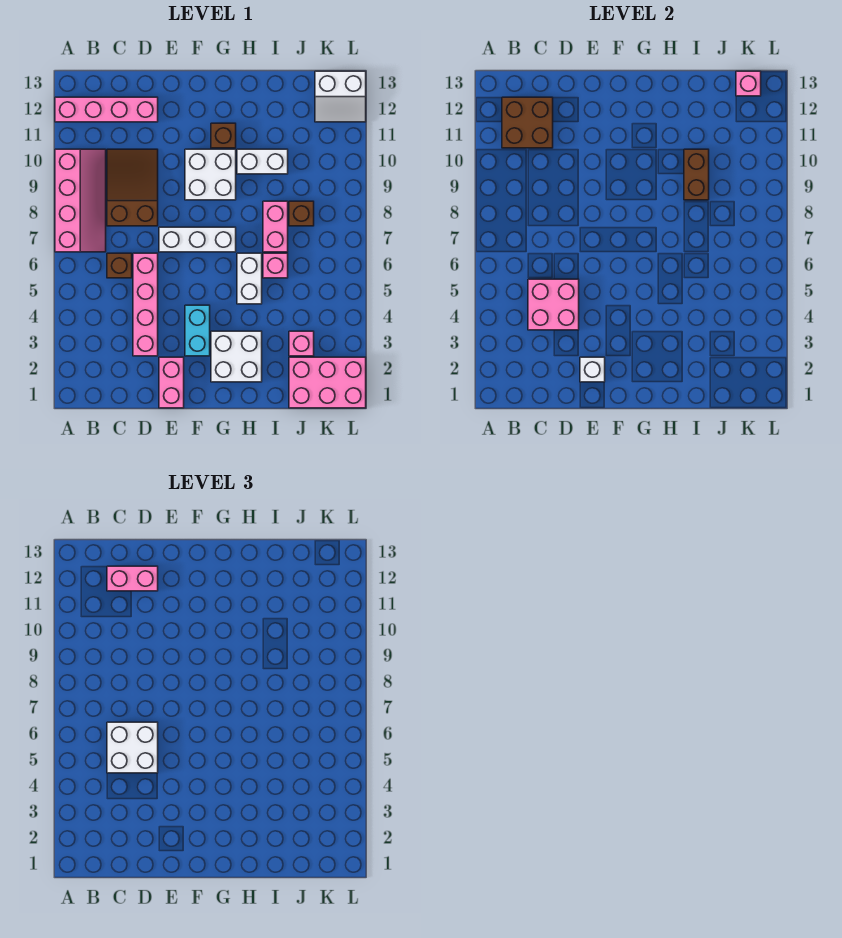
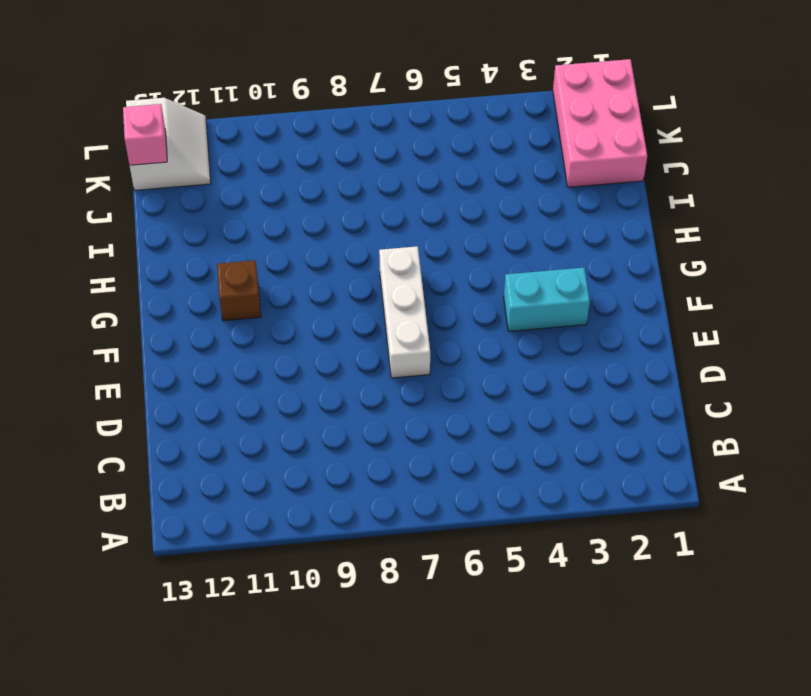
none -> pink slope A7:B10 level 1 top A
none -> pink brick A12:D12 level 1
none -> brown brick C6 level 1

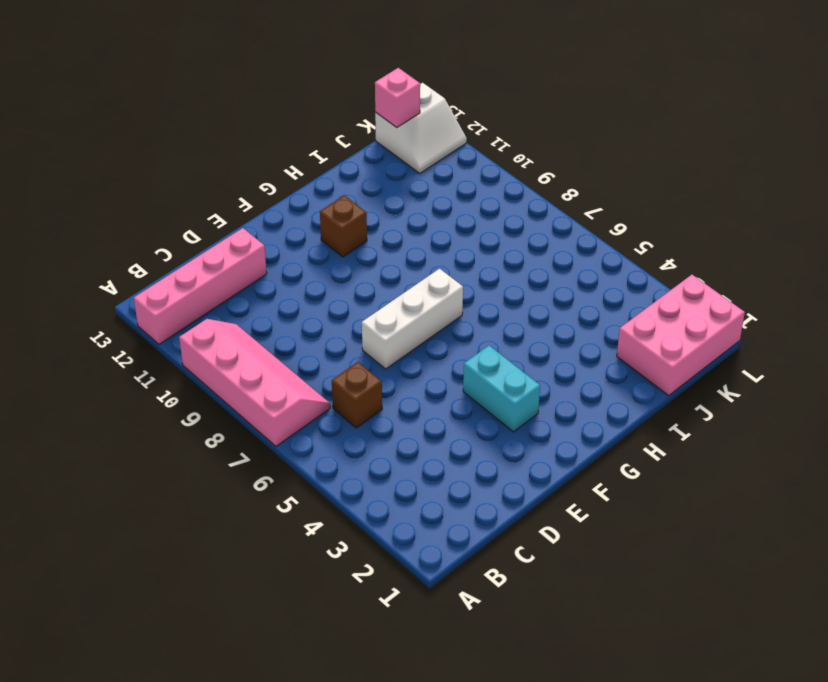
none -> brown slope C8:D10 level 1 top 8
none -> pink brick D3:D6 level 1
none -> pink brick E1:E2 level 1

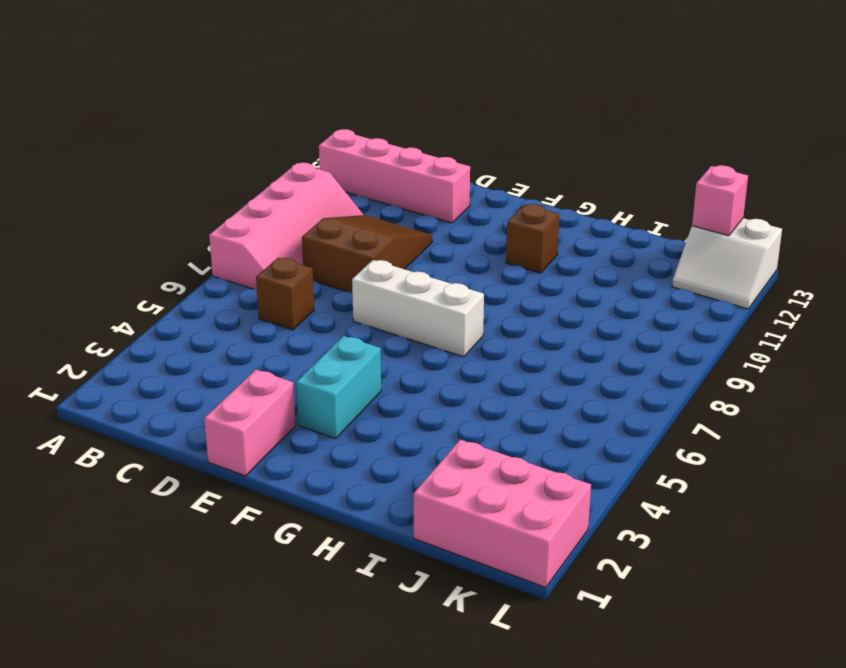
none -> pink brick D3:D6 level 1
none -> white brick F9:G10 level 1
none -> white brick G2:H3 level 1

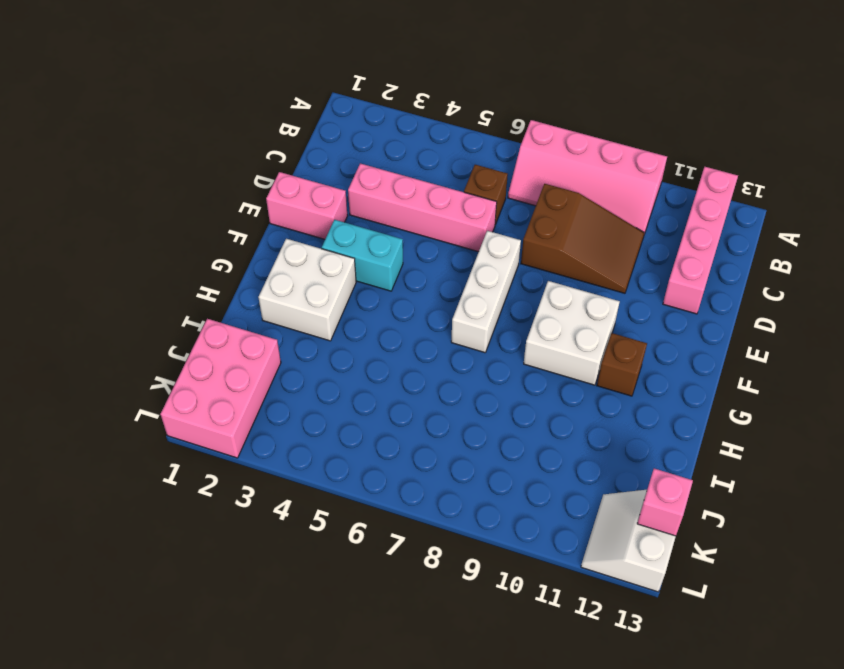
none -> white brick H5:H6 level 1
none -> white brick H10:I10 level 1
none -> pink brick I6 level 1

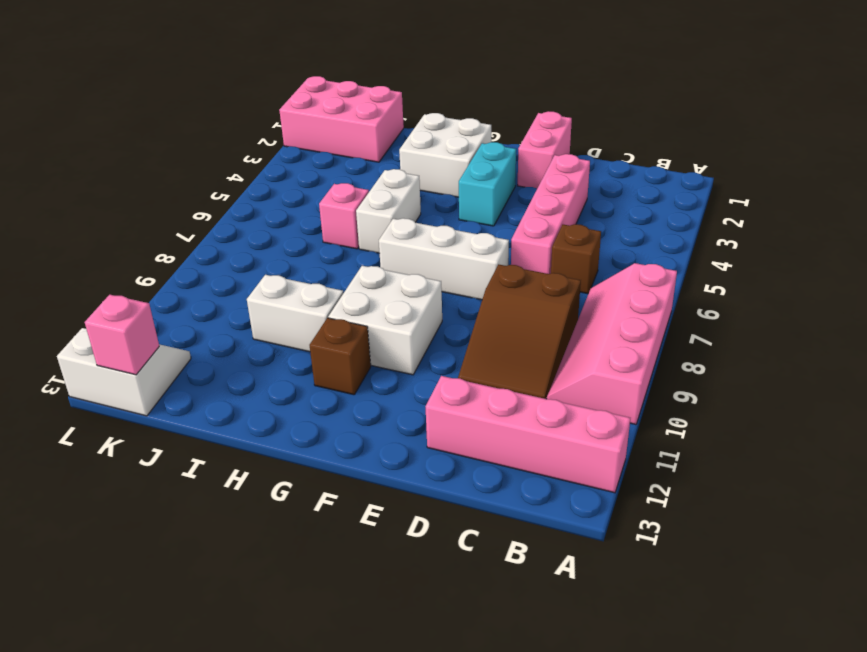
none -> pink brick I7:I8 level 1
none -> pink brick J3 level 1
none -> brown brick J8 level 1

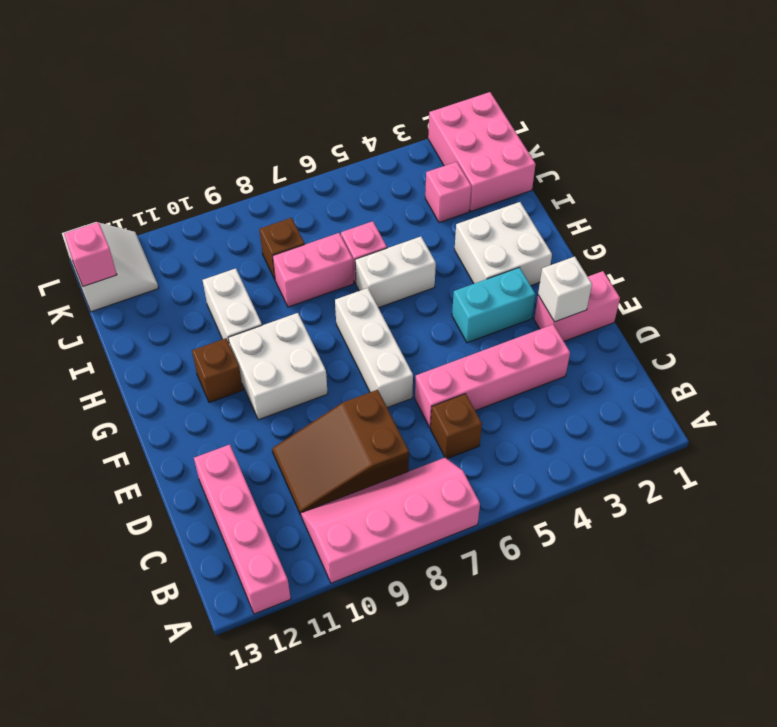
none -> brown brick B11:C12 level 2
none -> pink brick C4:D5 level 2
none -> brown brick I9:I10 level 2

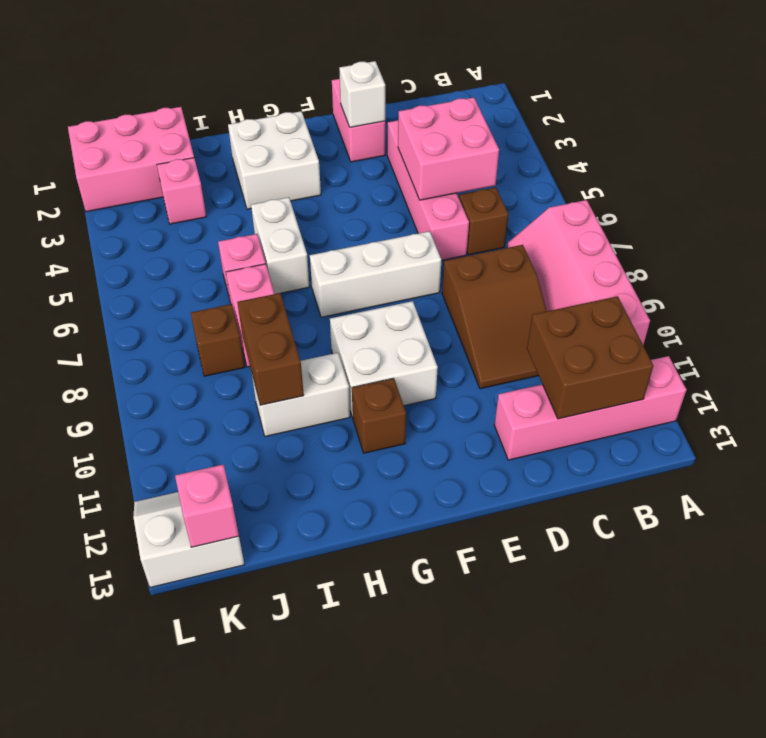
none -> cyan brick F3:F4 level 1
none -> white brick C5:D6 level 3
none -> pink brick C12:D12 level 3

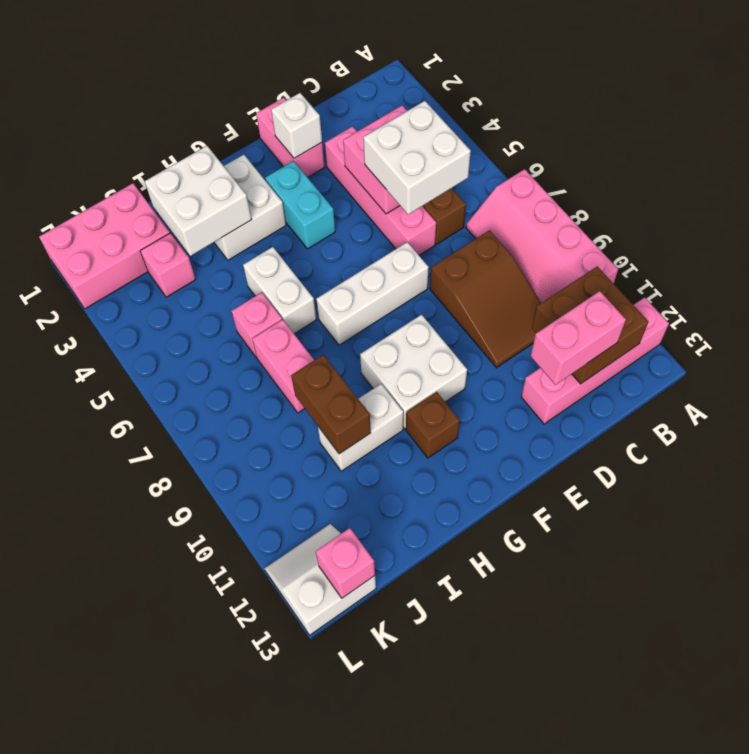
white brick H2:I3 level 2 -> none
none -> brown brick J8 level 1

